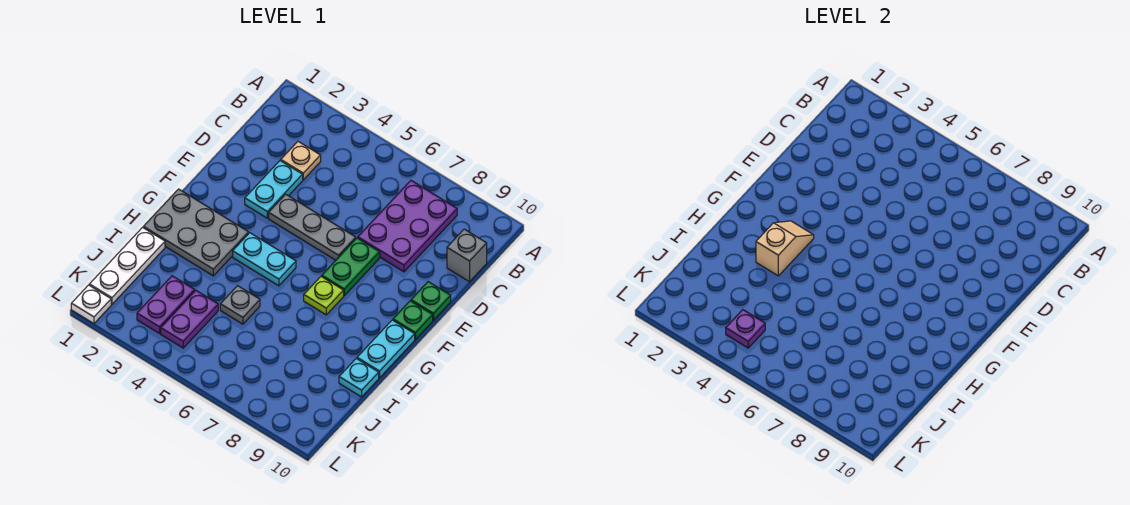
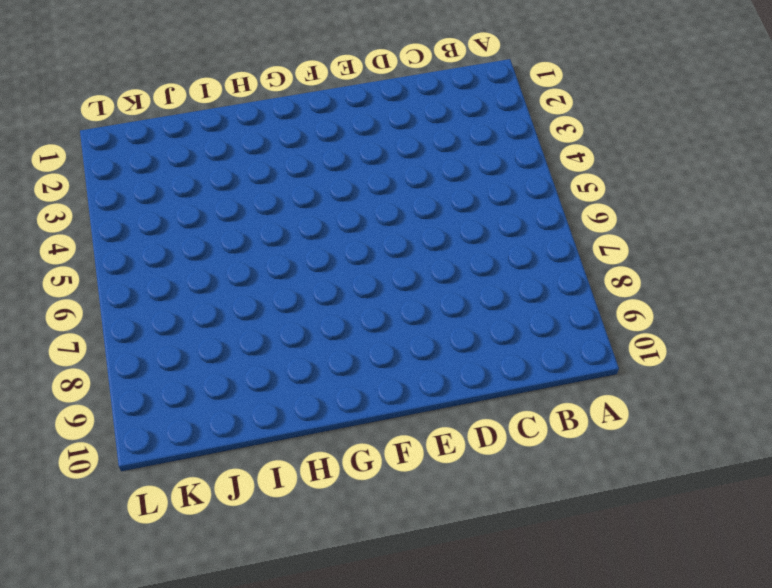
none -> purple plate B7:D8 level 1
none -> tan plate C3 level 1
none -> grey brick C10 level 1

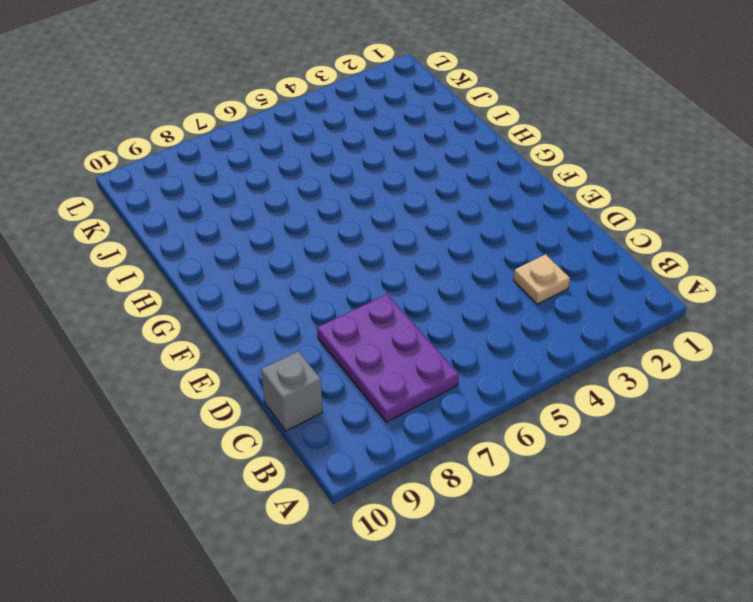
none -> cyan plate D3:E3 level 1
none -> grey plate E4:E6 level 1
none -> green plate E7:F7 level 1

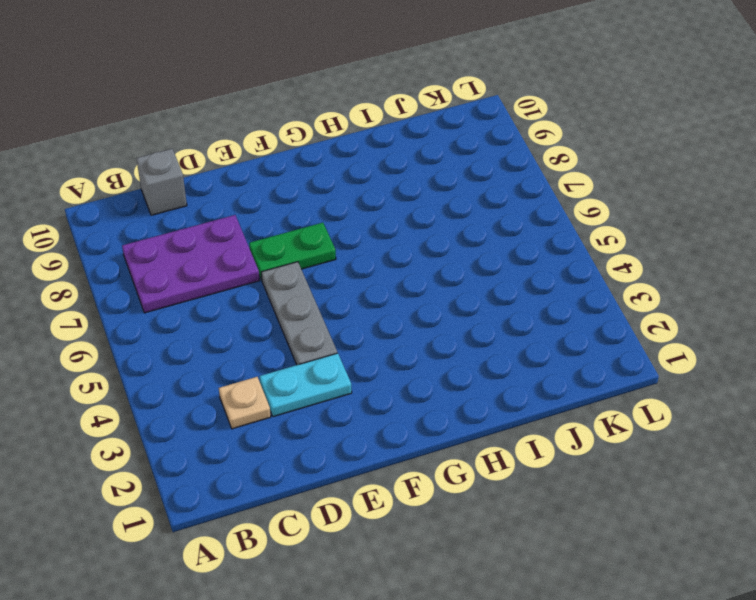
none -> green plate E10 level 1
none -> green plate F10 level 1
none -> grey plate G1:H3 level 1

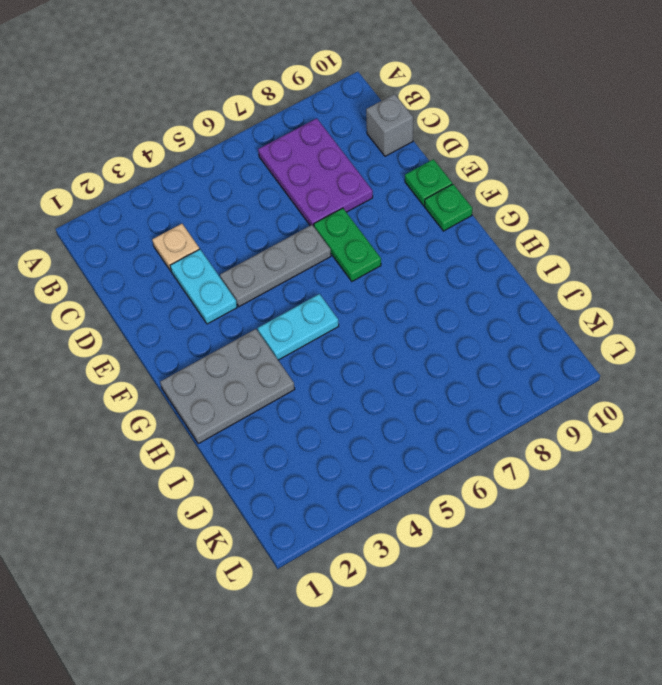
none -> lime plate G7 level 1
none -> cyan plate G10:H10 level 1
none -> white plate I1:K1 level 1

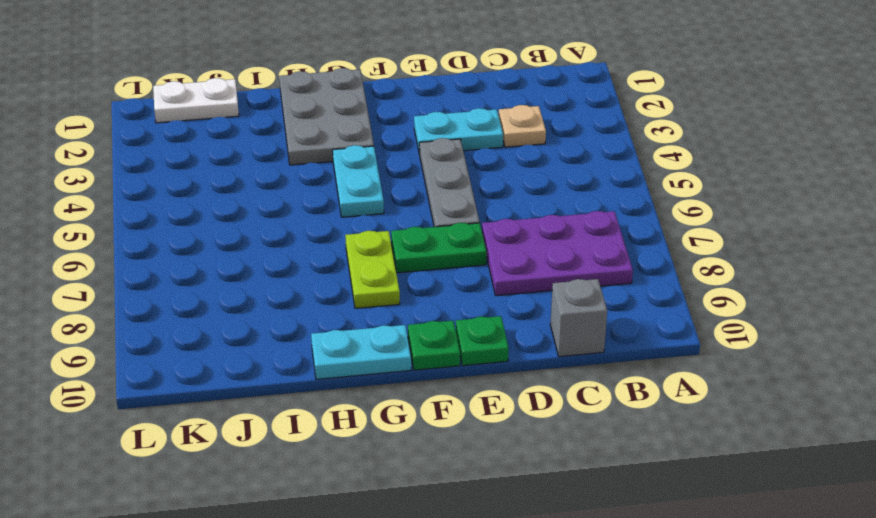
lime plate G7:G8 level 1 -> lime plate G7 level 1
white plate J1:K1 level 1 -> white plate I1:K1 level 1
none -> grey plate I5 level 1
none -> cyan plate I10 level 1
none -> purple plate J3:K3 level 1

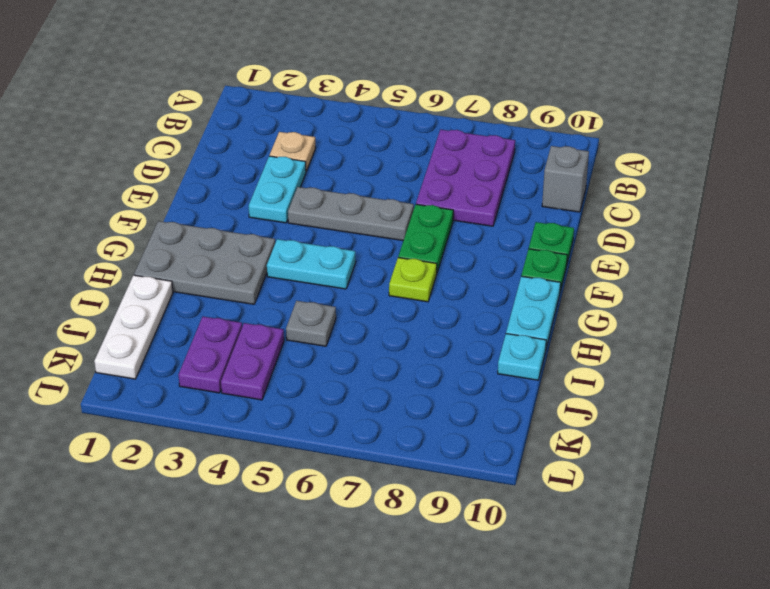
none -> white plate L1 level 1
none -> tan slope G3:H3 level 2 top H
none -> purple plate K4 level 2

